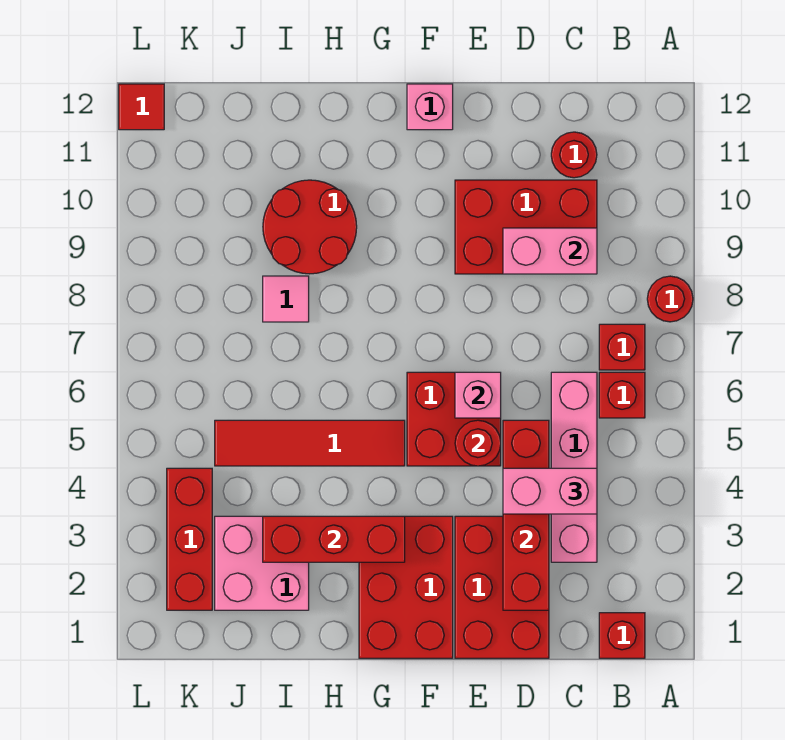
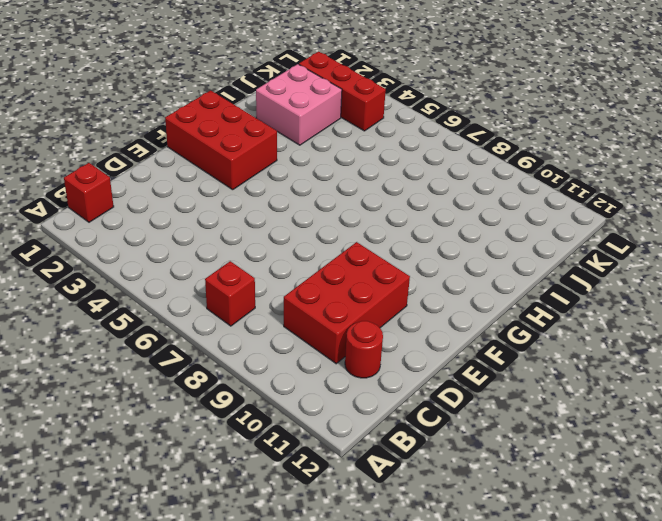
none -> red round brick A8 level 1
none -> red brick B6 level 1
none -> pink brick C3:C6 level 1

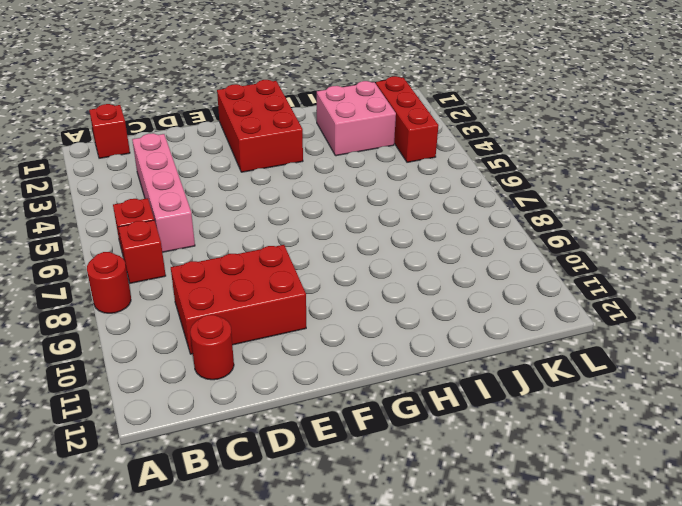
none -> red brick D1:E3 level 1
none -> red brick E5:F6 level 1
none -> pink brick F12 level 1

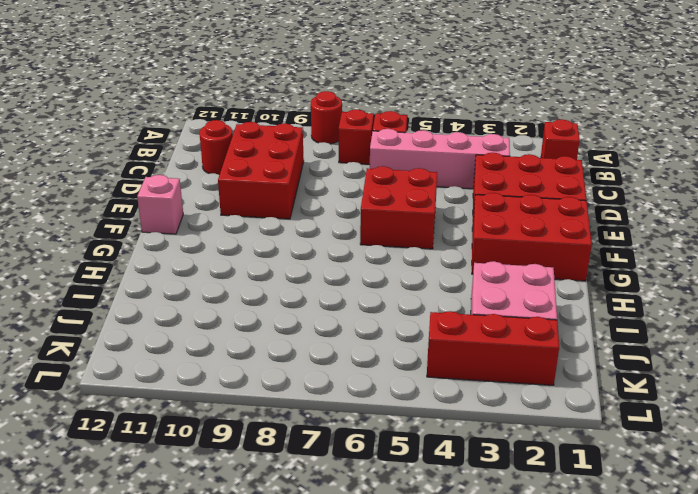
none -> red tile G5:J5 level 1
none -> red round brick H9:I10 level 1
none -> pink tile I8 level 1

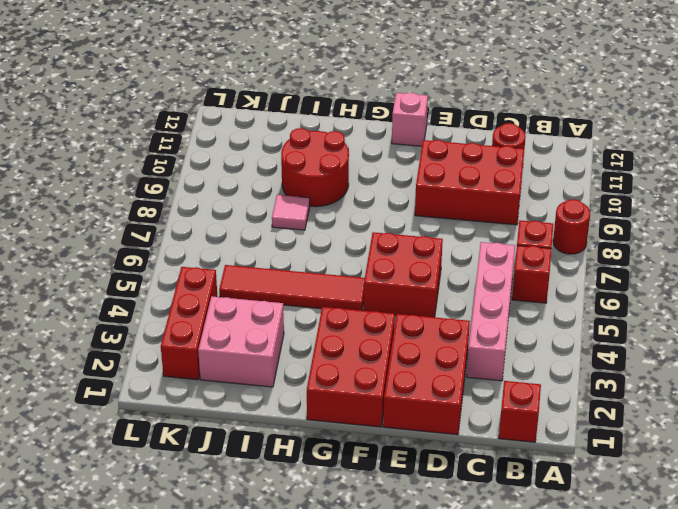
none -> red tile L12 level 1
none -> pink brick C9:D9 level 2
none -> red brick D2:D5 level 2

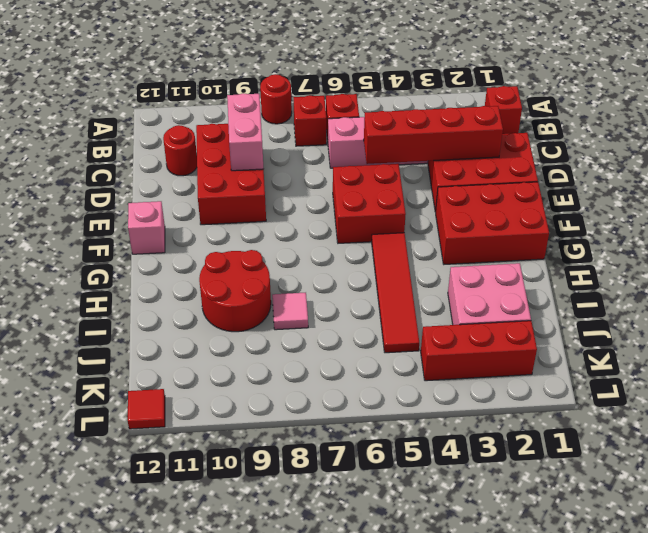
none -> red round brick E5 level 2
none -> pink brick E6 level 2
none -> red brick G3:I3 level 2

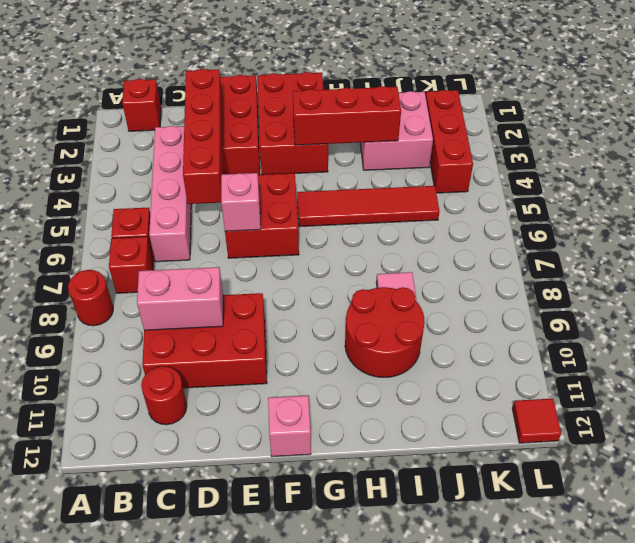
none -> red round brick E5 level 2
none -> pink brick C4:D4 level 3

